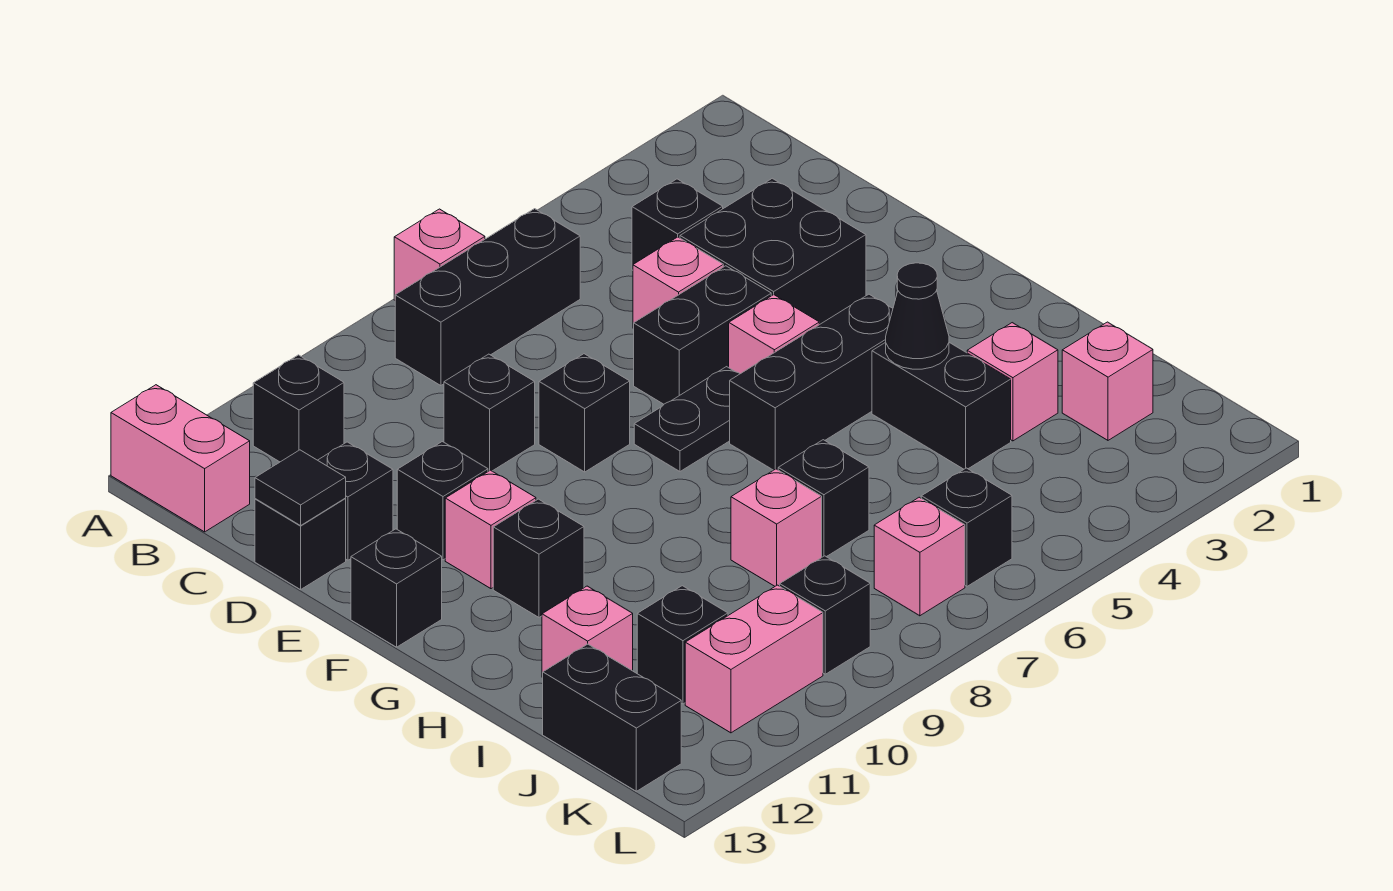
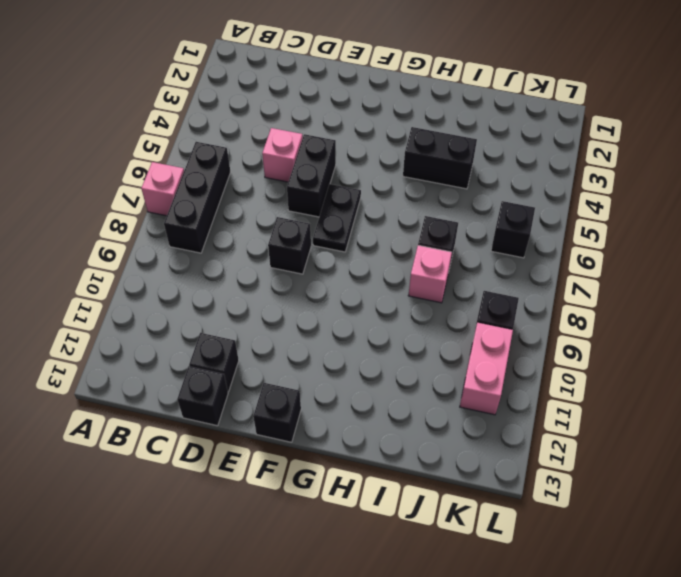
none -> pink brick A13:B13 level 1
none -> black brick B11 level 1
none -> black brick C4 level 1
none -> black brick D3:E4 level 1

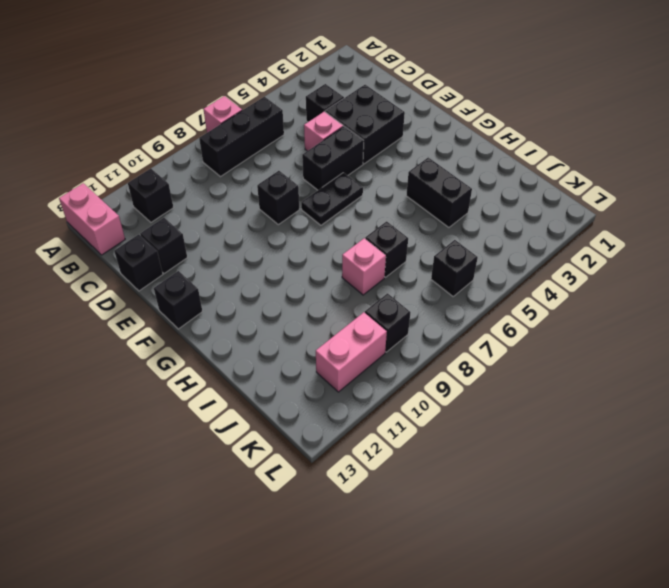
none -> black brick D9 level 1
none -> black brick E11 level 1
none -> pink brick F5 level 1
none -> pink brick F11 level 1

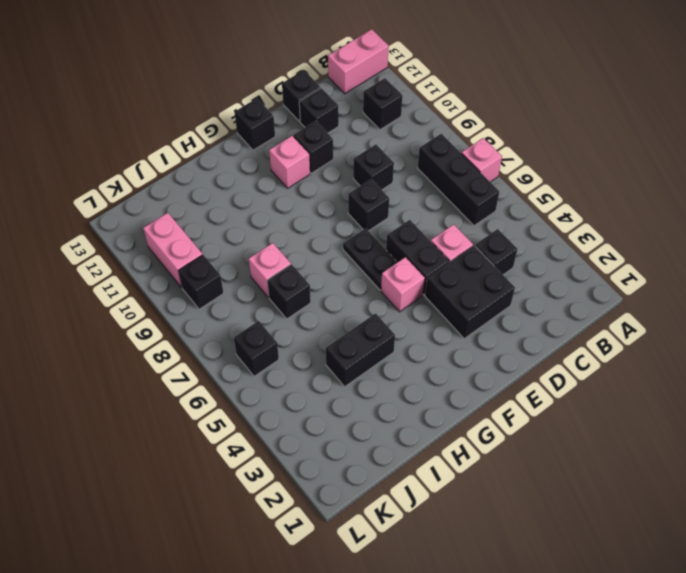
none -> black brick G4:G6 level 1
none -> black brick G11 level 1
none -> pink brick I3 level 1
none -> pink brick I12 level 1

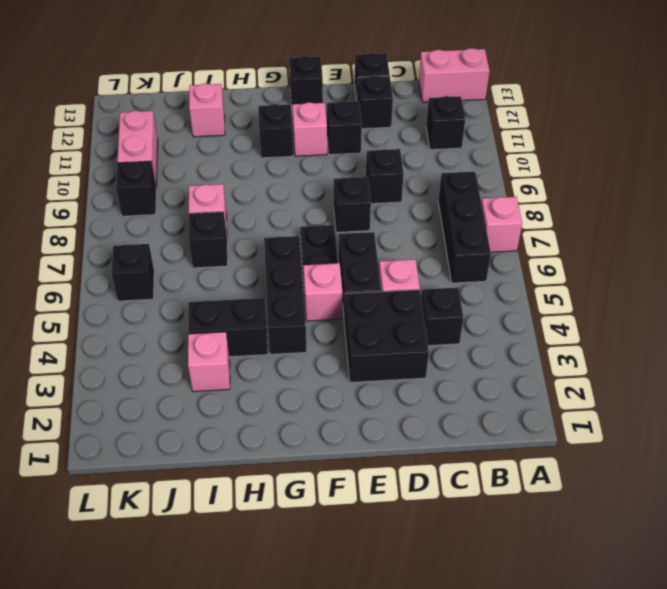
none -> pink brick J2 level 1
none -> black brick J11 level 1
none -> black brick J13:K13 level 1
none -> pink brick K7 level 1

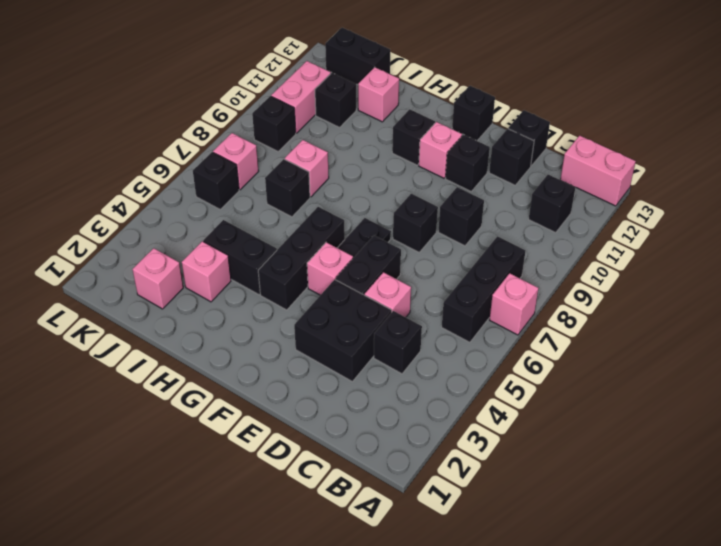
none -> black tile D13 level 2
none -> black cone H4 level 2

